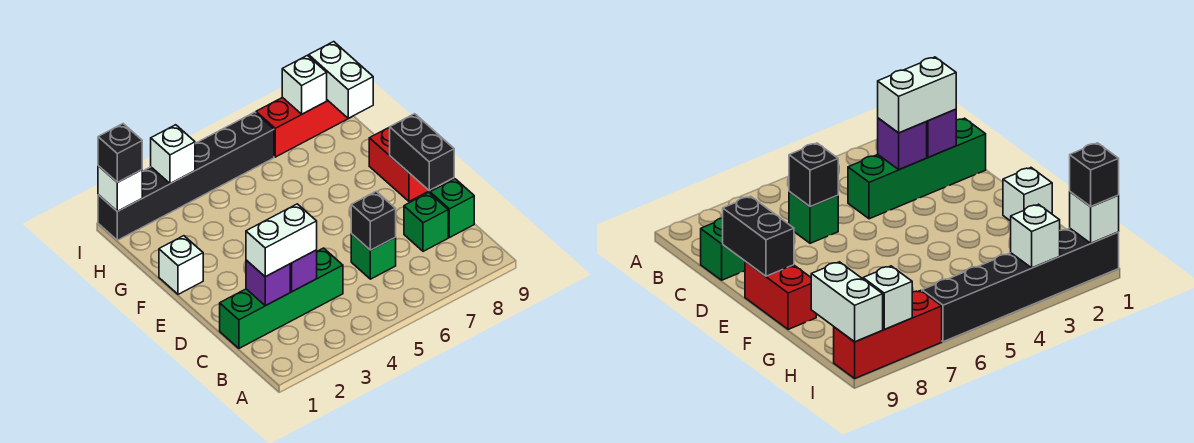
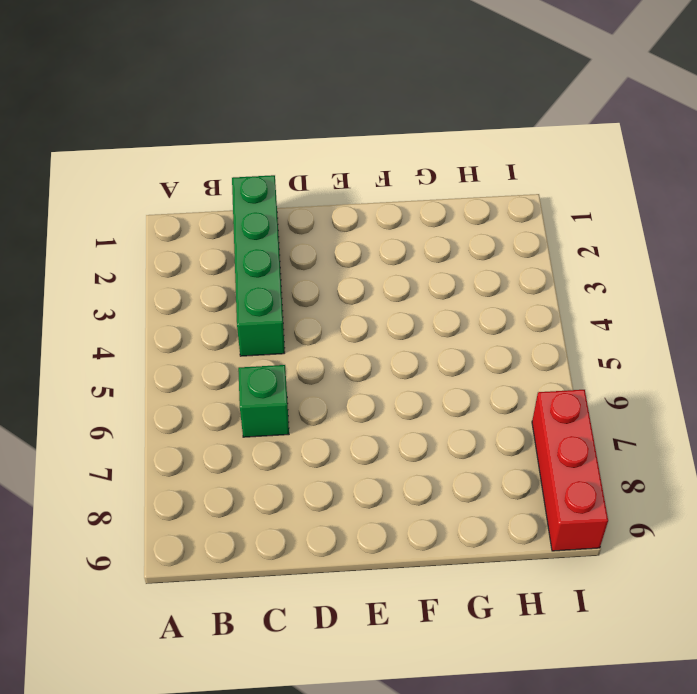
none -> green brick C8 level 1
none -> green brick C9 level 1
none -> red brick E9:F9 level 1

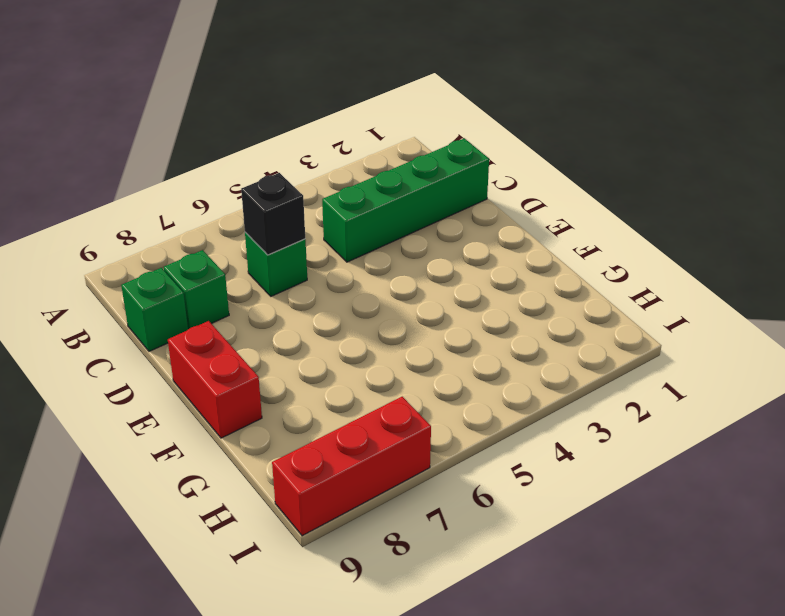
none -> white brick F1 level 1
none -> black brick I1:I6 level 1
none -> purple brick C2 level 2

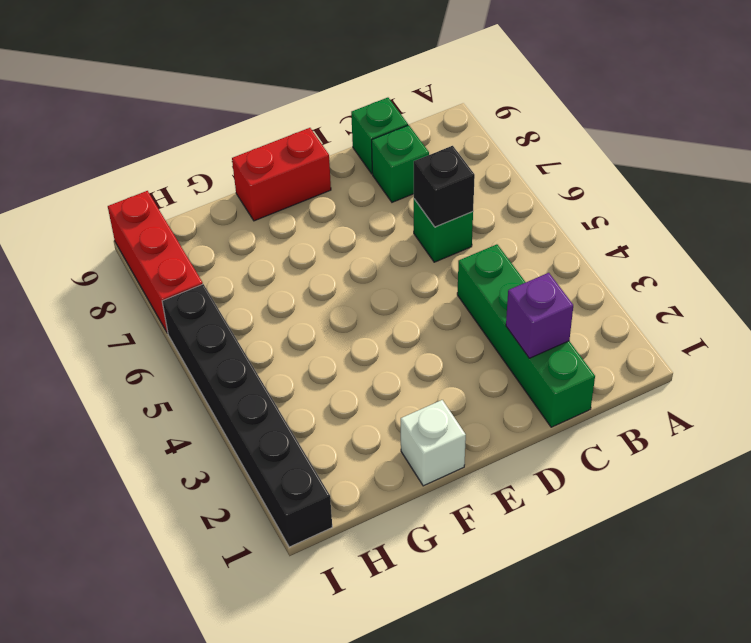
none -> purple brick C3 level 2
none -> black brick D9:E9 level 2
none -> white brick H9:I9 level 2

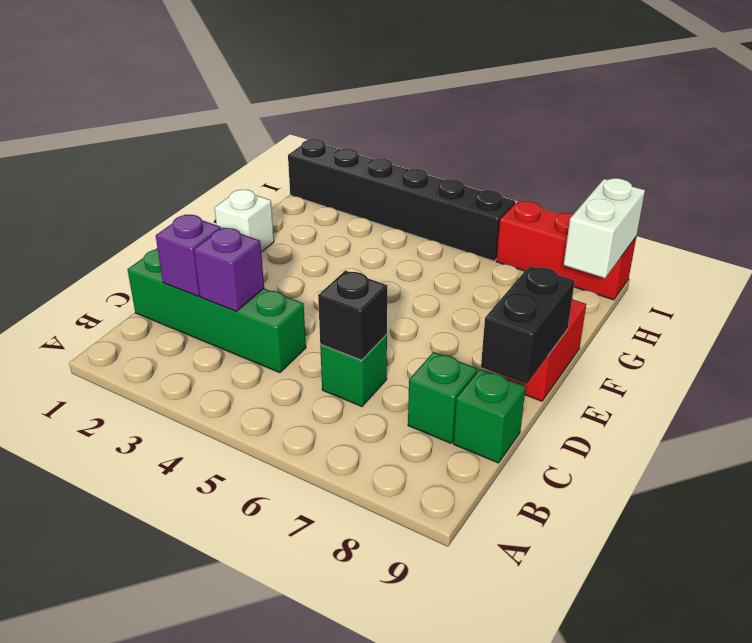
none -> white brick I1 level 2
none -> white brick I3 level 2
none -> white brick I8 level 2

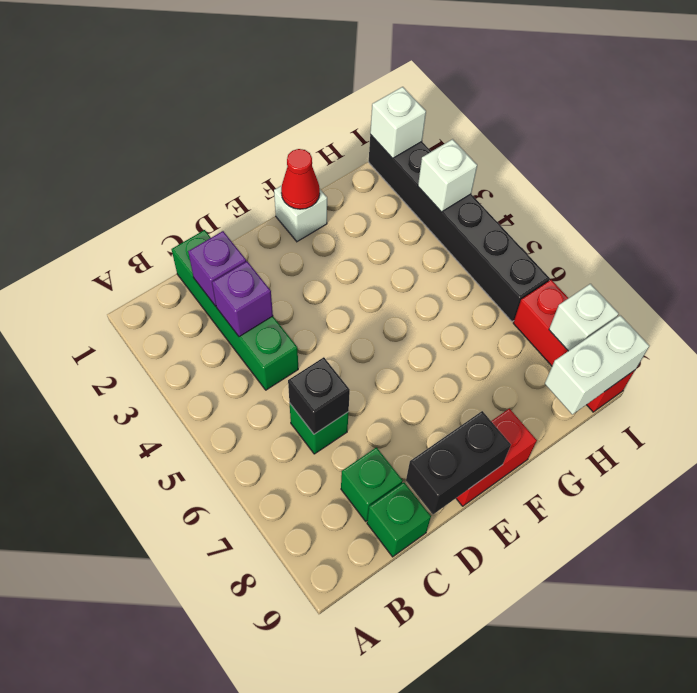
red cone F1 level 2 -> none
none -> white brick C2:C3 level 3
none -> black brick I1 level 3

